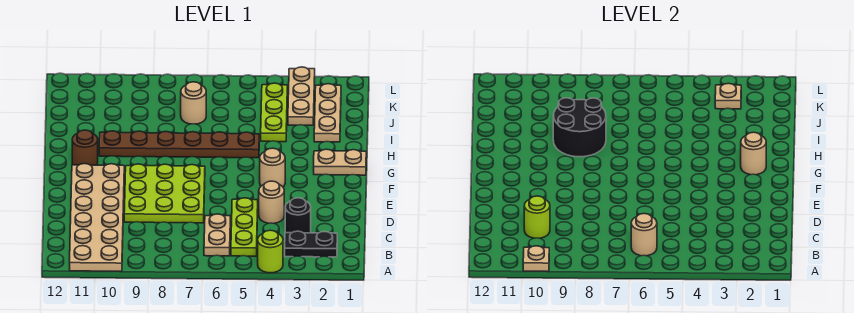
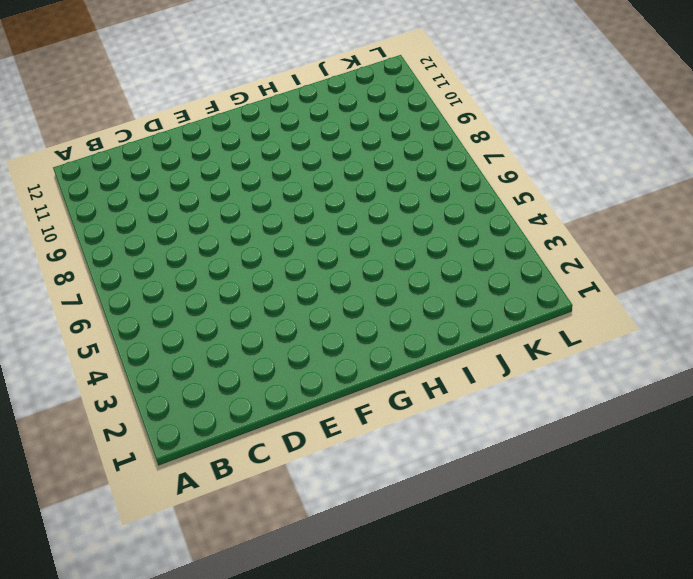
none -> lime round brick A4 level 1
none -> tan plate A10:F11 level 1
none -> black plate B2:B3 level 1

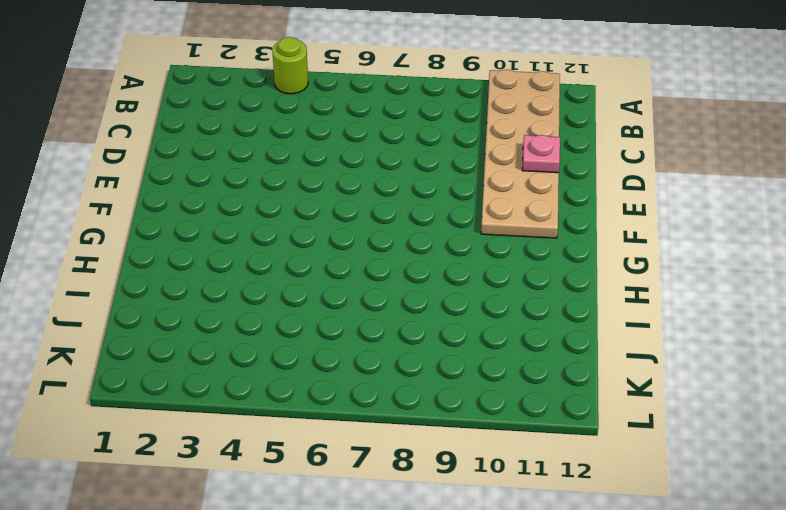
pink plate D11 level 2 -> none
none -> black plate B2:B3 level 1
none -> lime plate B5:D5 level 1
none -> tan plate B6:C6 level 1

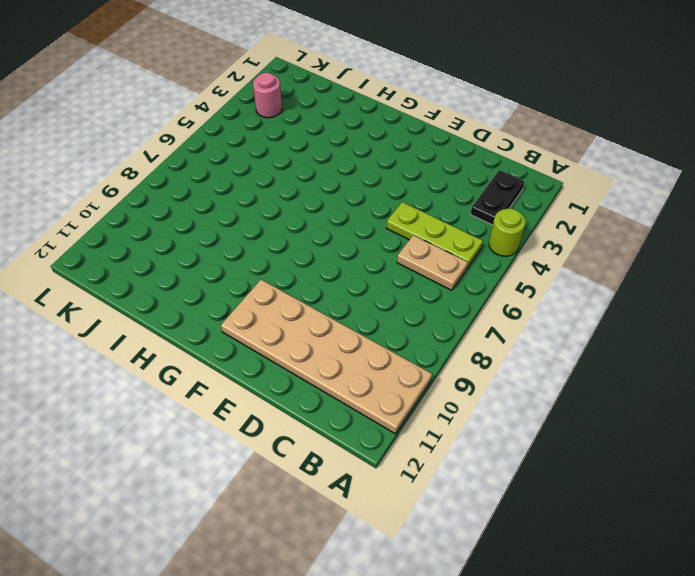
pink round brick K3 level 1 -> tan plate J3:L3 level 1
none -> black round brick C3 level 1
none -> tan round brick D4 level 1
none -> lime plate D7:F9 level 1

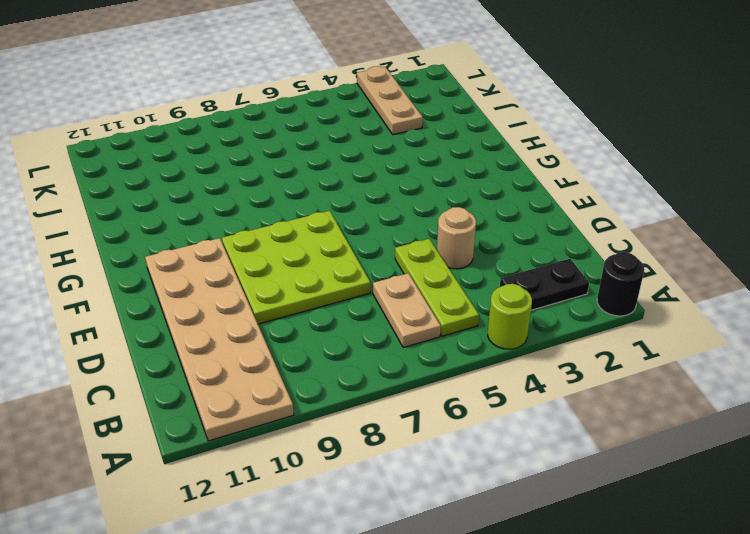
black round brick A1 level 1 -> black round brick C3 level 1
none -> tan round brick F4 level 1
none -> tan plate G1:G2 level 1
none -> brown round brick G11 level 1

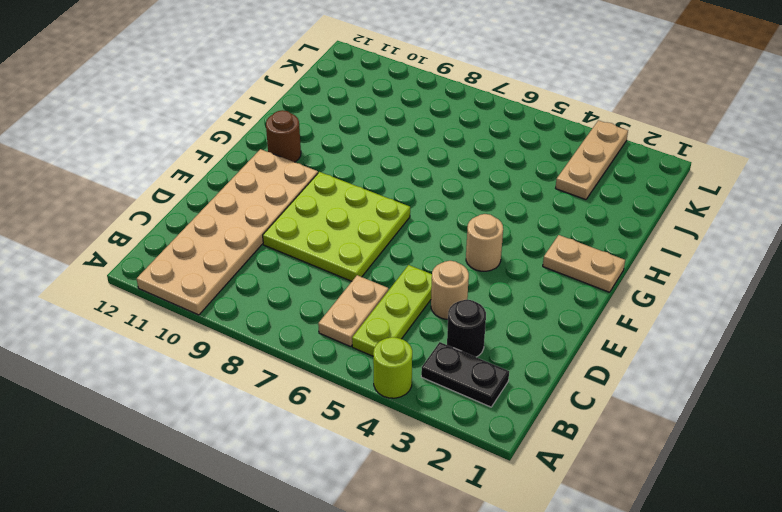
none -> brown plate H5:H10 level 1
none -> tan plate I2:K2 level 1
none -> lime plate I4:K4 level 1

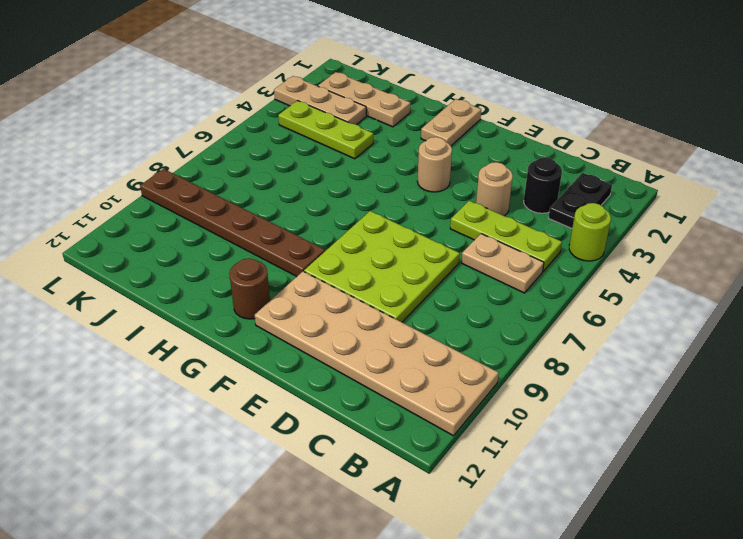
brown plate G9:L9 level 1 -> brown plate H5:H10 level 1
none -> tan round brick J7 level 1
none -> tan plate A10 level 2
none -> tan round brick B6 level 2

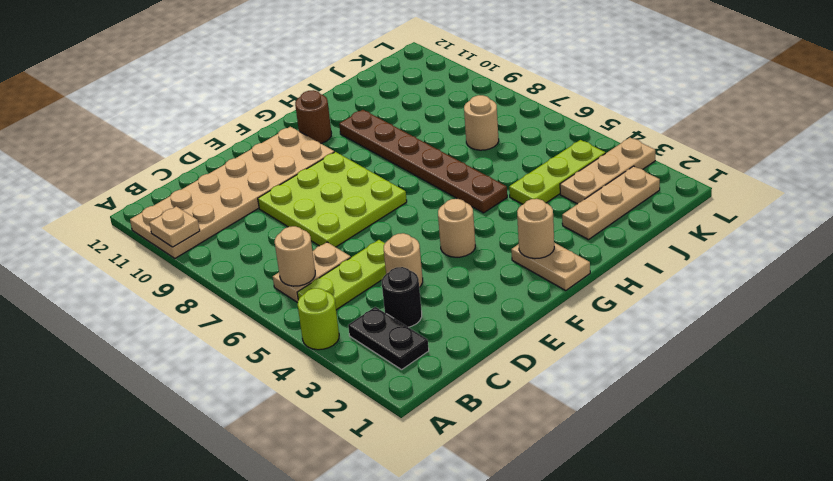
none -> lime round brick C10 level 2
none -> black round brick H8:I9 level 2
none -> tan plate K3 level 2

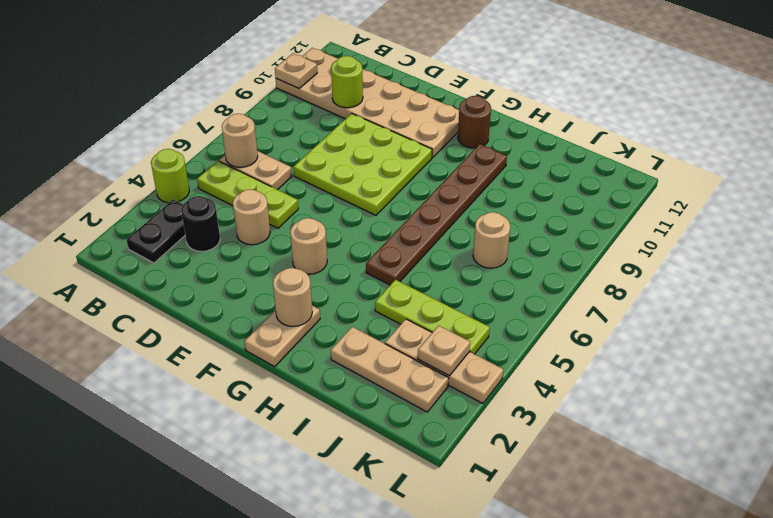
none -> black round brick H8:I9 level 2

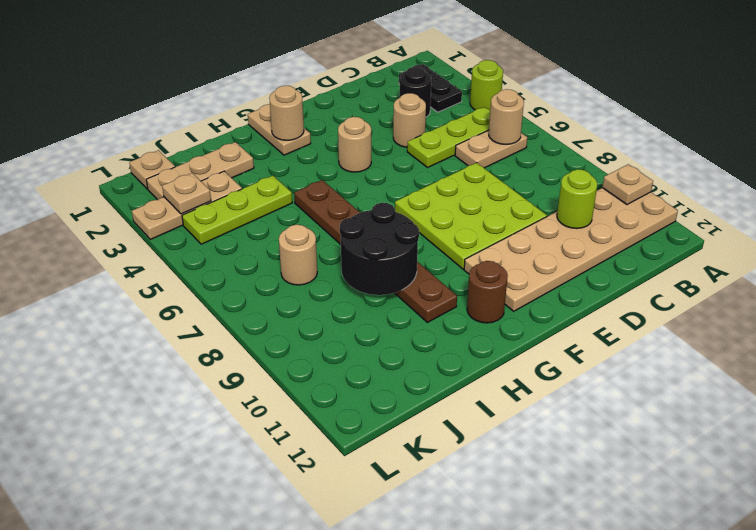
tan plate K1 level 1 -> none

